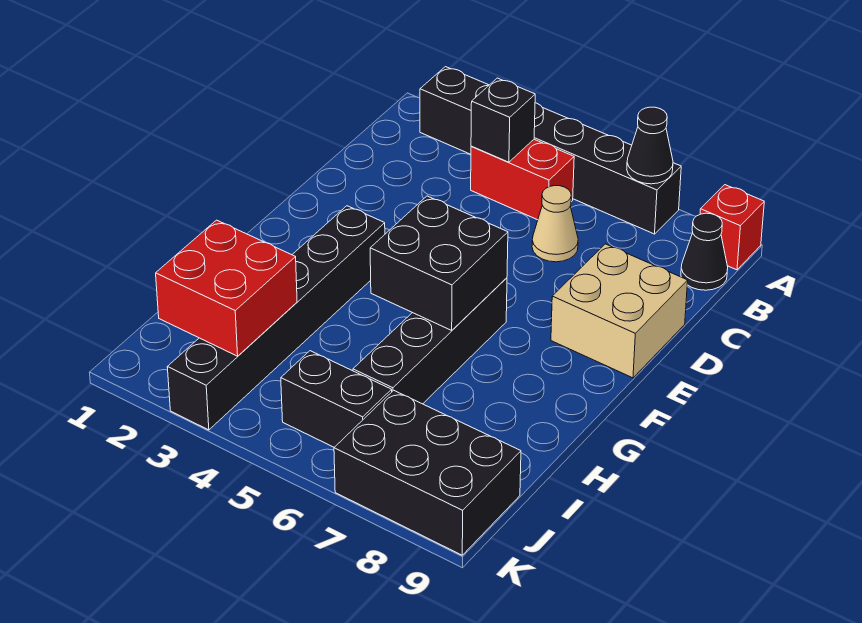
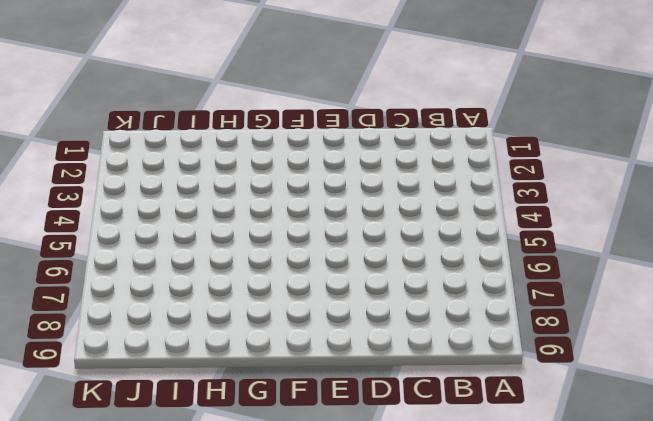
none -> black brick A2:A7 level 1
none -> red brick A9 level 1
none -> red brick B4:B5 level 1

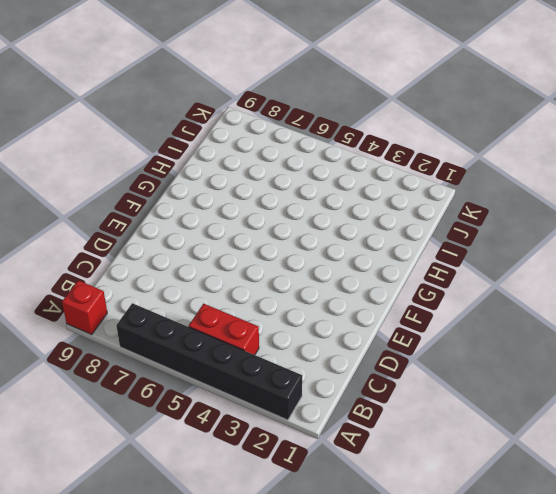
none -> black cone B9 level 1
none -> tan cone C6 level 1
none -> tan brick D8:E9 level 1

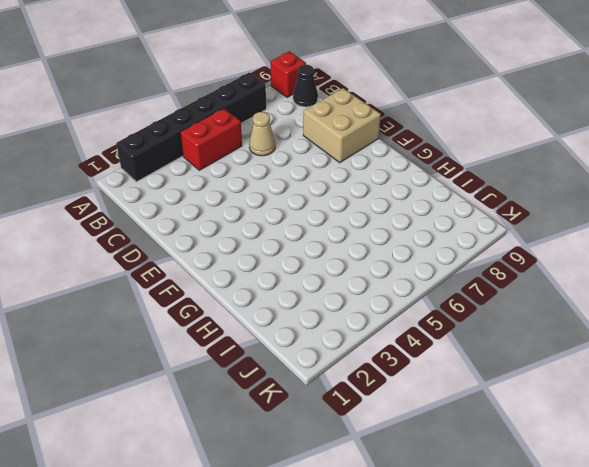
none -> black brick F3:K3 level 1
none -> black brick F6:I6 level 1
none -> black brick J5:J6 level 1

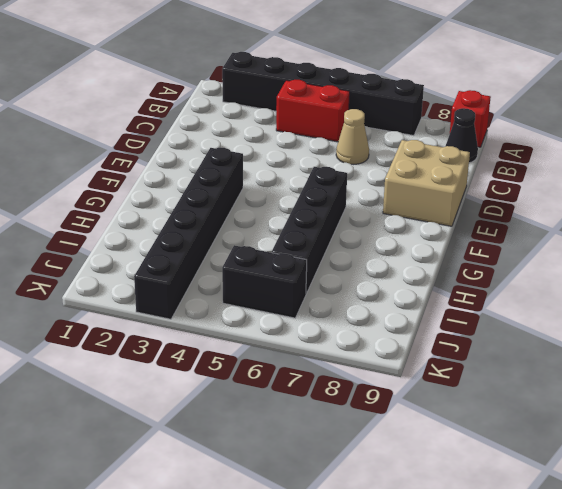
none -> black brick J7:K9 level 1
none -> black cone A7 level 2
none -> black brick B4 level 2

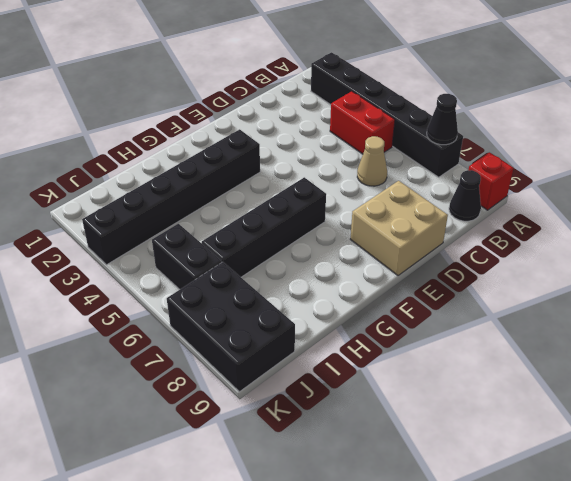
none -> black brick B4 level 2
none -> black brick F5:G6 level 2
none -> red brick I2:J3 level 2

